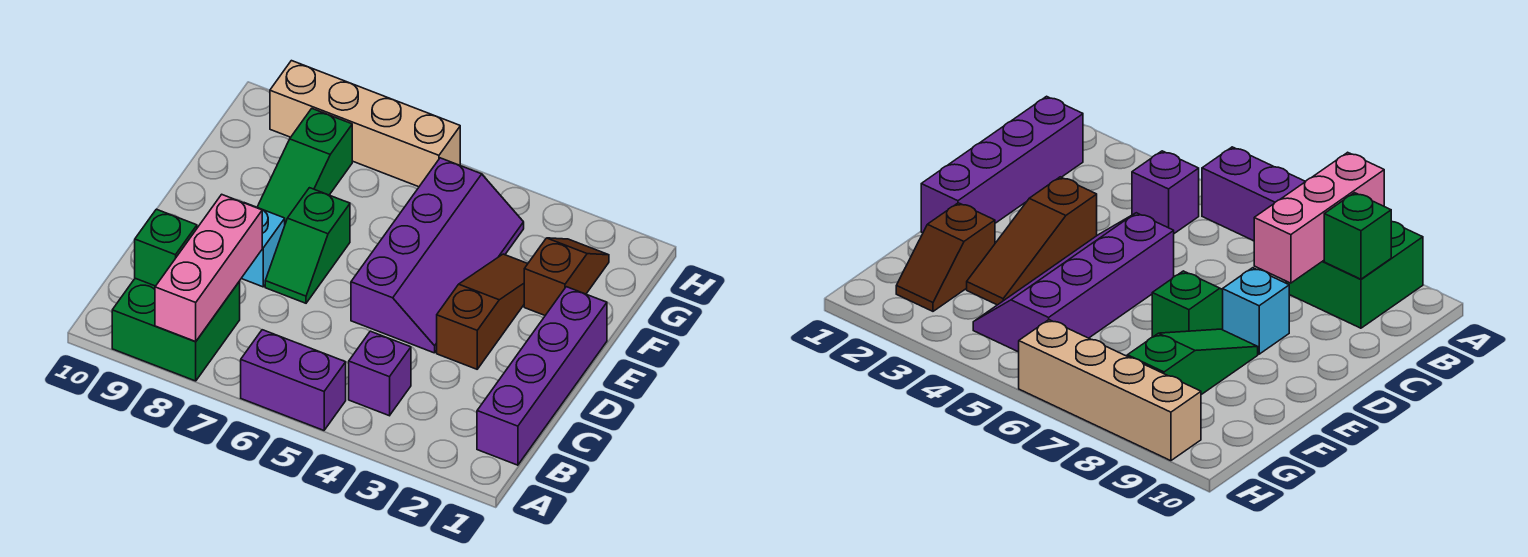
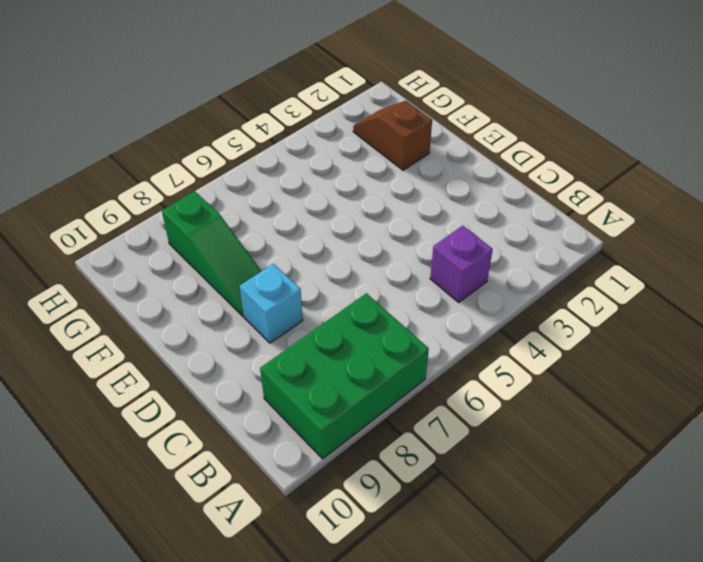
green brick A7:B9 level 1 -> green brick A8:B9 level 1
none -> purple brick A5:A6 level 1
none -> purple brick B1:E1 level 1
none -> brown slope D3:F3 level 1 top D

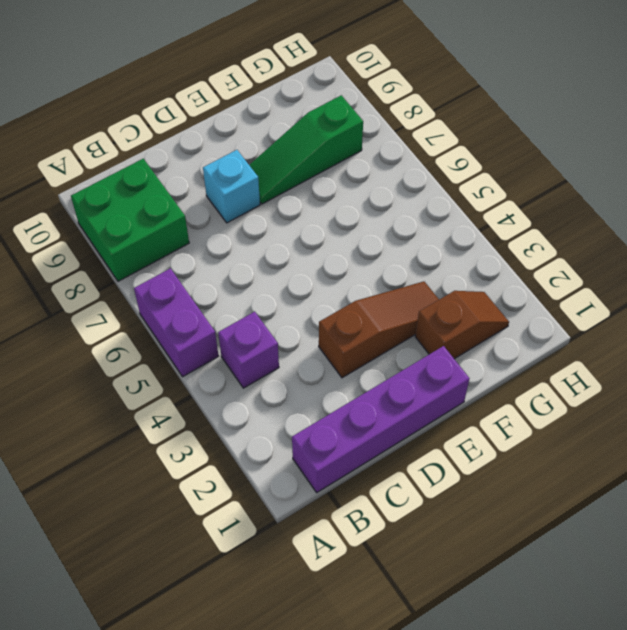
none -> purple slope D4:G5 level 1 top 5
none -> green slope D7:E7 level 1 top E
none -> tan brick H6:H9 level 1

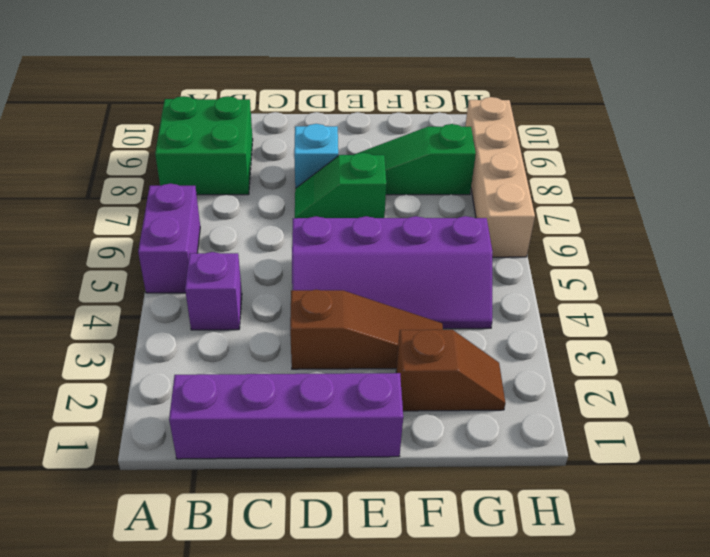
none -> pink brick A8:C8 level 2
none -> green brick B9 level 2

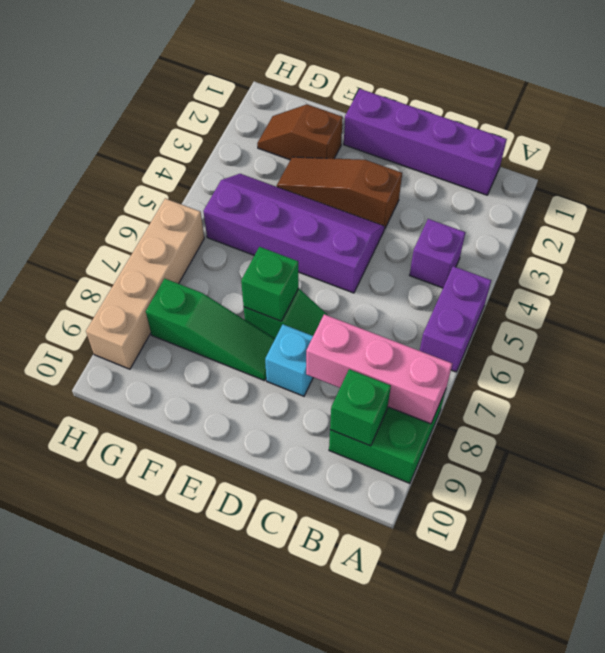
green brick E7 level 2 -> none

